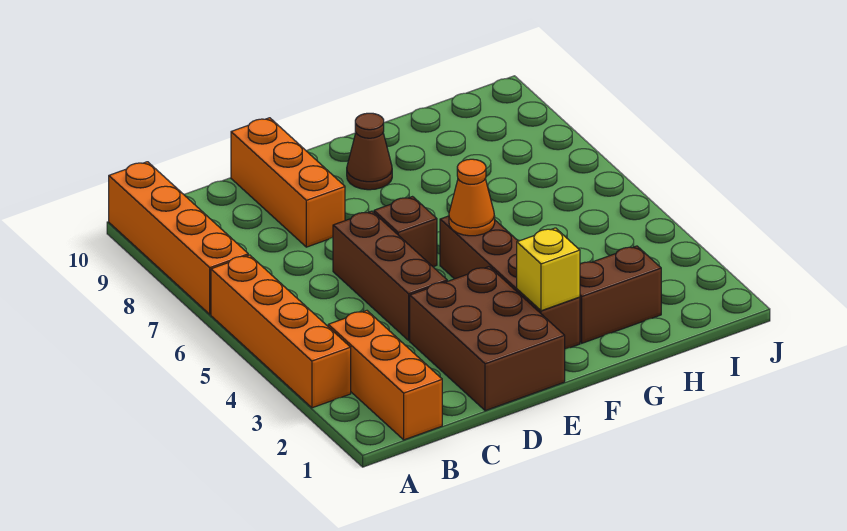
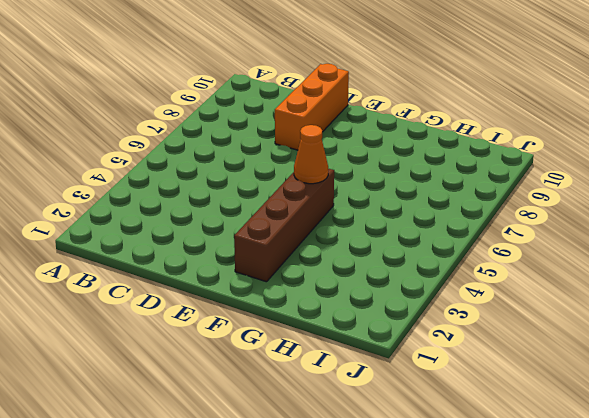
none -> orange brick A3:A6 level 1
none -> orange brick A7:A10 level 1
none -> orange brick B1:B3 level 1

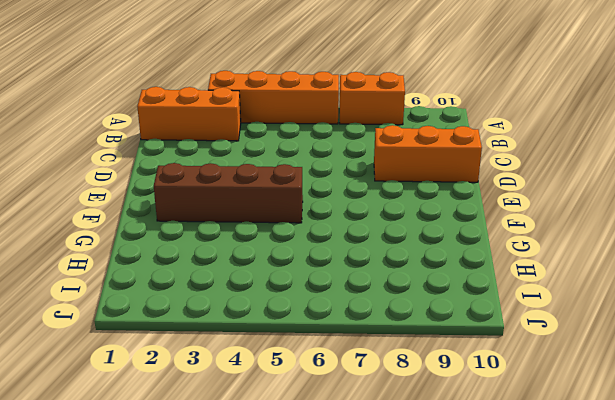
orange brick A7:A8 level 1 -> orange brick A7:A10 level 1
none -> brown brick D1:E3 level 1
none -> brown brick D4:D6 level 1
none -> brown brick E6 level 1

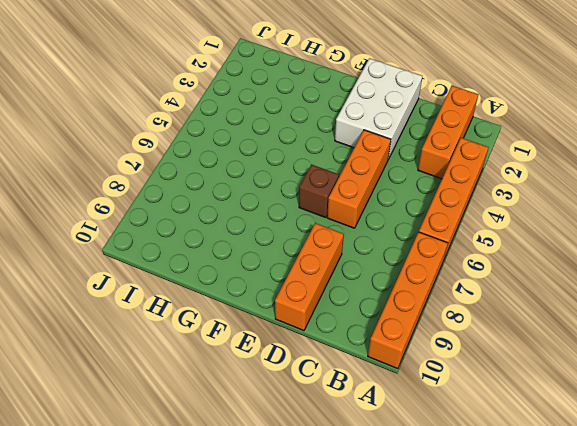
white brick D1:E3 level 1 -> brown brick D1:E3 level 1
orange brick D4:D6 level 1 -> brown brick D4:D6 level 1
none -> brown brick F2:F5 level 1
none -> brown cone F9 level 1
none -> brown brick G2:H2 level 1

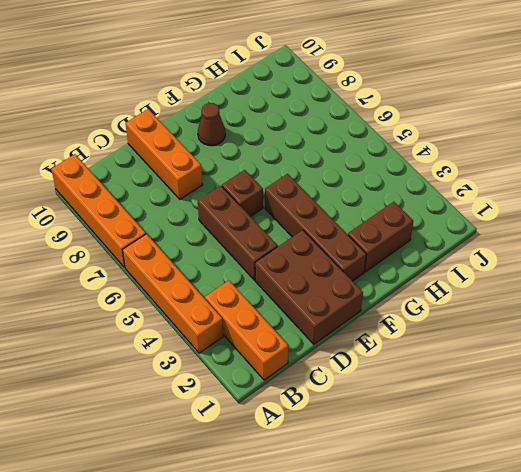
none -> yellow brick F2 level 2
none -> orange cone F5 level 2

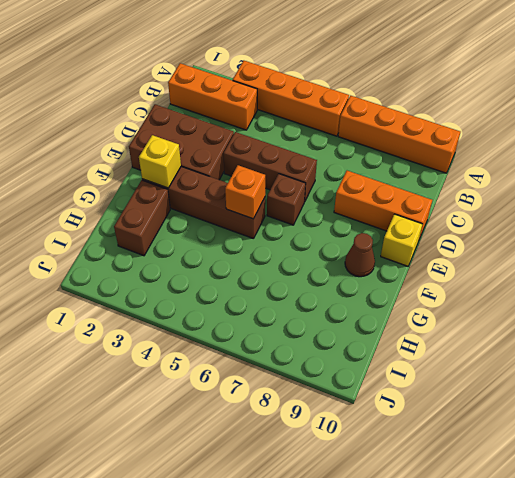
yellow brick E10 level 1 -> none
orange brick F5 level 2 -> orange cone F5 level 2

